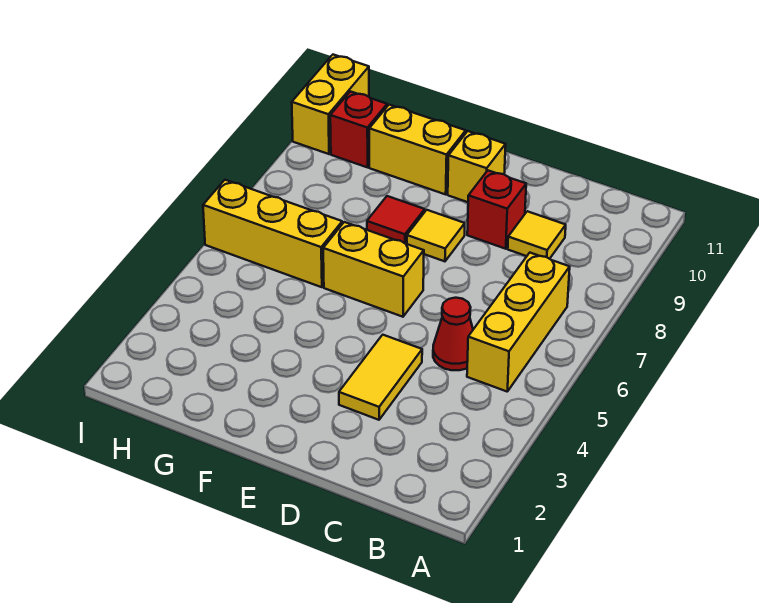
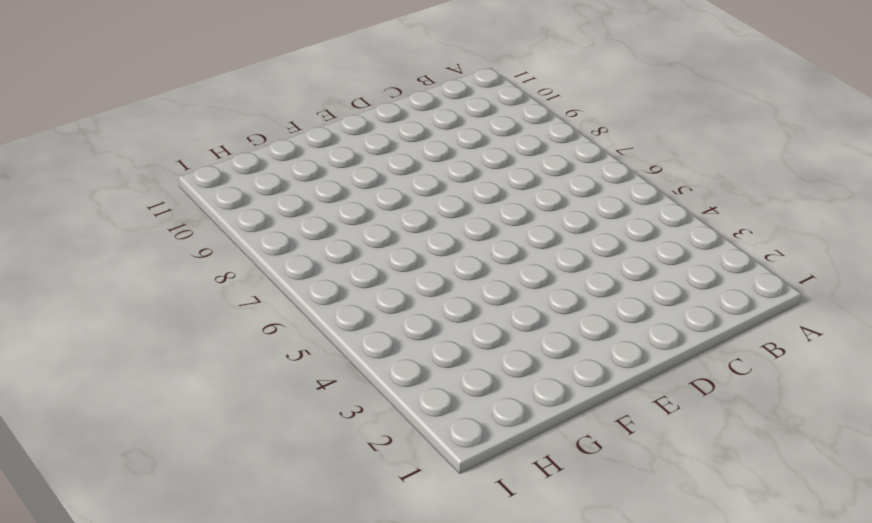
none -> yellow brick B5:B7 level 1
none -> red cone C5 level 1
none -> yellow tile C9 level 1

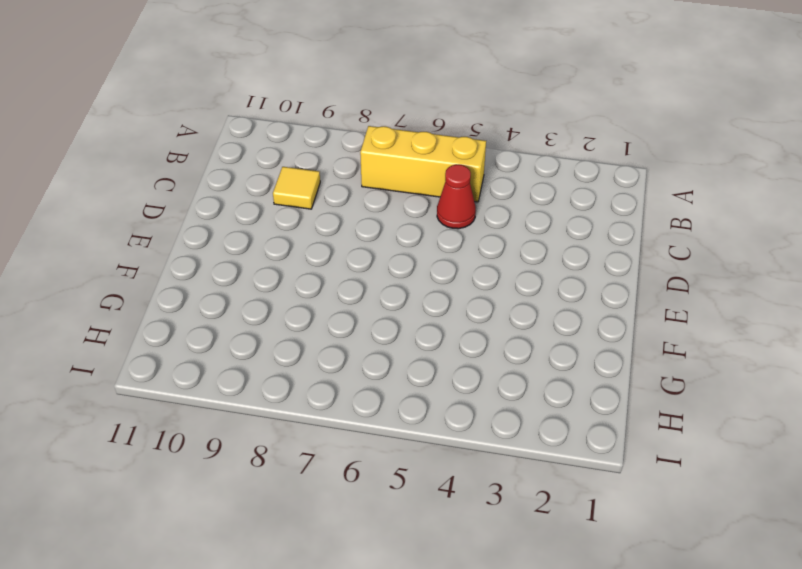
none -> yellow tile D3:D4 level 1
none -> red brick D9 level 1
none -> yellow brick E6:F6 level 1

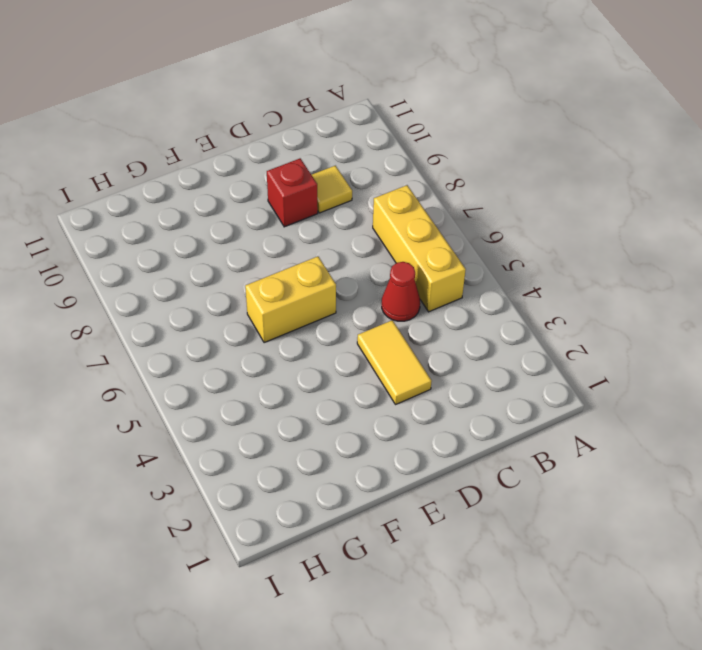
none -> yellow tile E8 level 1
none -> yellow brick E10 level 1
none -> red tile F8 level 1

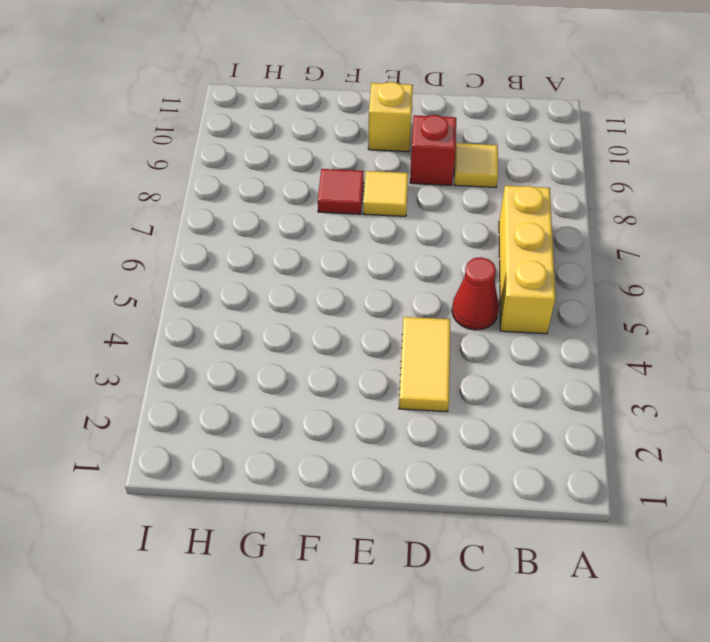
none -> yellow brick E6:F6 level 1
none -> yellow brick F10:G10 level 1
none -> yellow brick G6:I6 level 1

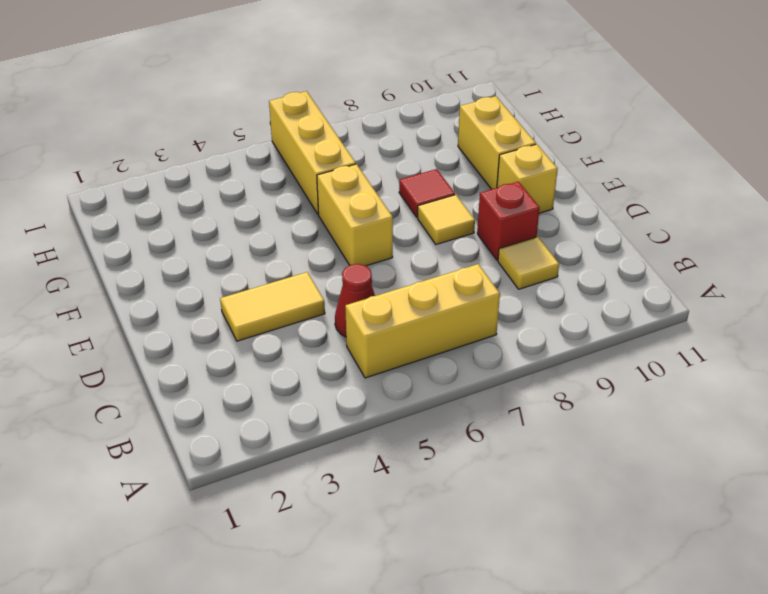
none -> red brick H10 level 1
none -> yellow brick I10:I11 level 1

